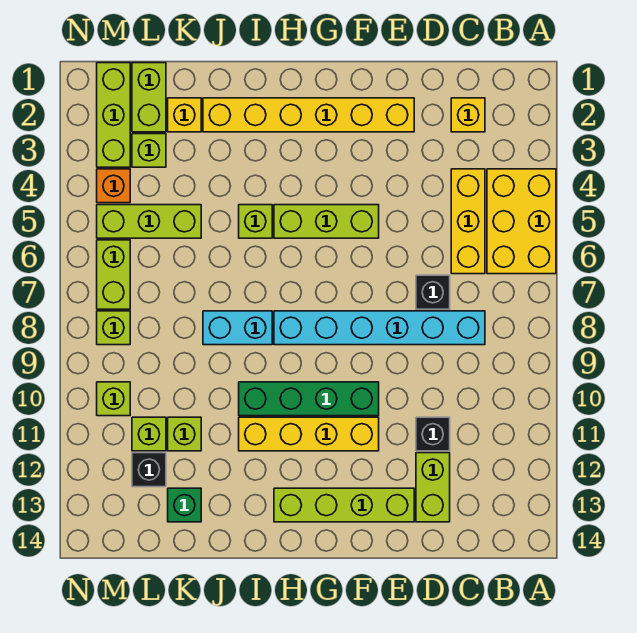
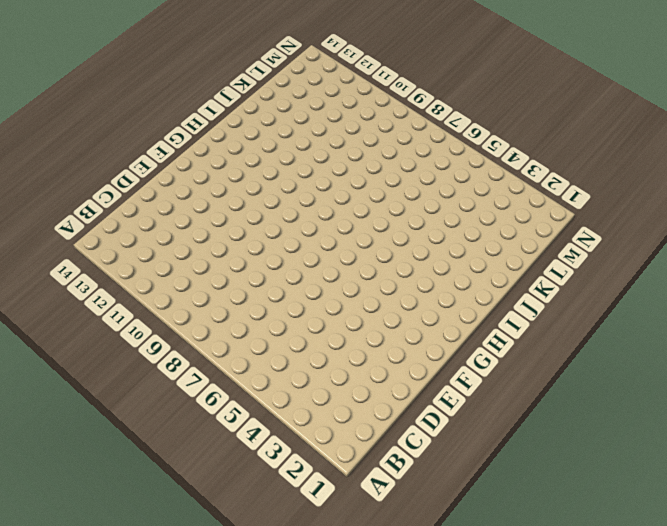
none -> yellow brick A4:B6 level 1
none -> yellow brick C2 level 1
none -> yellow brick C4:C6 level 1

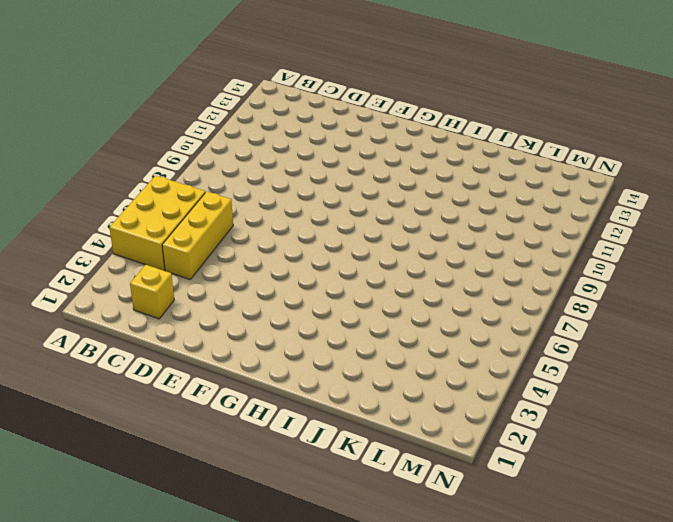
none -> cyan brick C8:H8 level 1
none -> black brick D7 level 1
none -> black brick D11 level 1

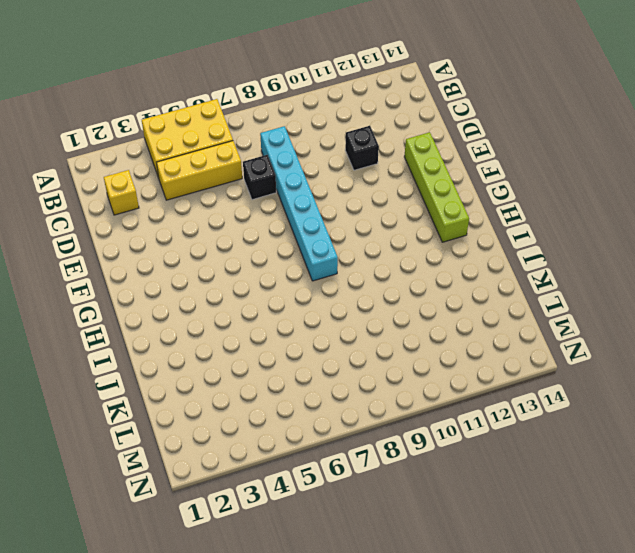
none -> lime brick D12:D13 level 1
none -> yellow brick E2:J2 level 1
none -> lime brick F5:H5 level 1

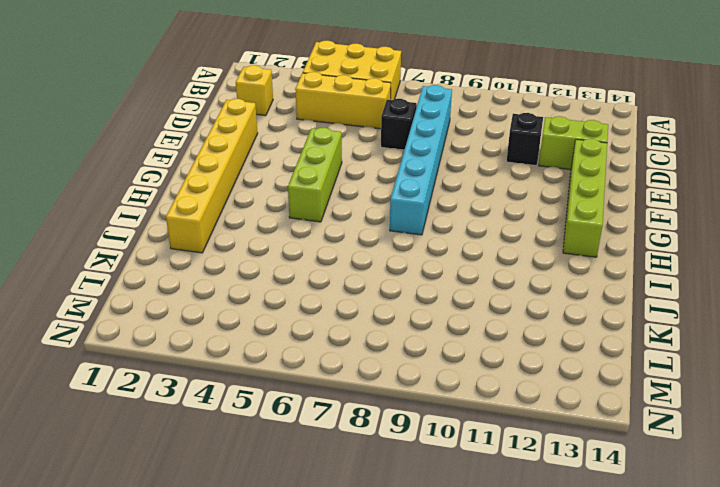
none -> green brick F10:I10 level 1
none -> yellow brick F11:I11 level 1
none -> lime brick I5 level 1

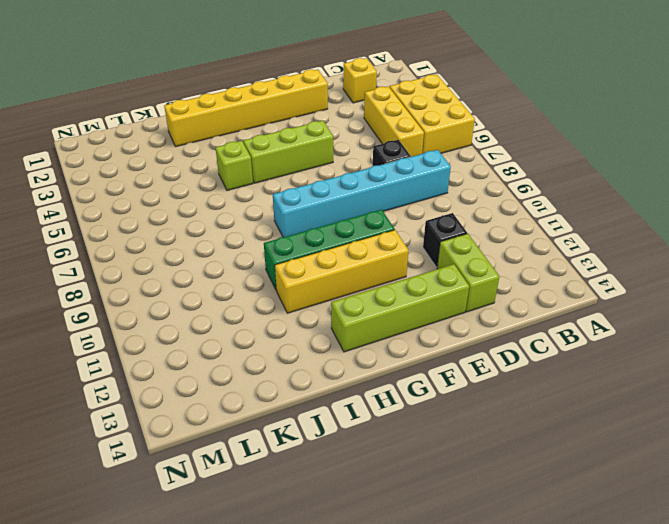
none -> cyan brick I8:J8 level 1
none -> yellow brick K2 level 1
none -> lime brick K5:M5 level 1

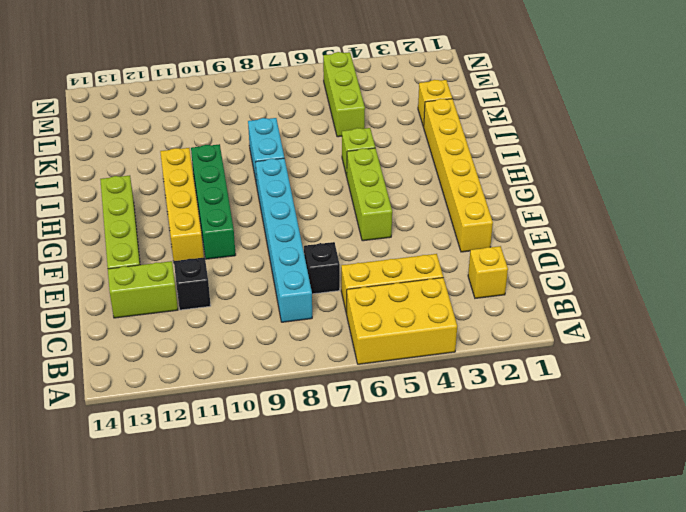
none -> lime brick K11 level 1
none -> green brick K13 level 1
none -> lime brick L1:L2 level 1

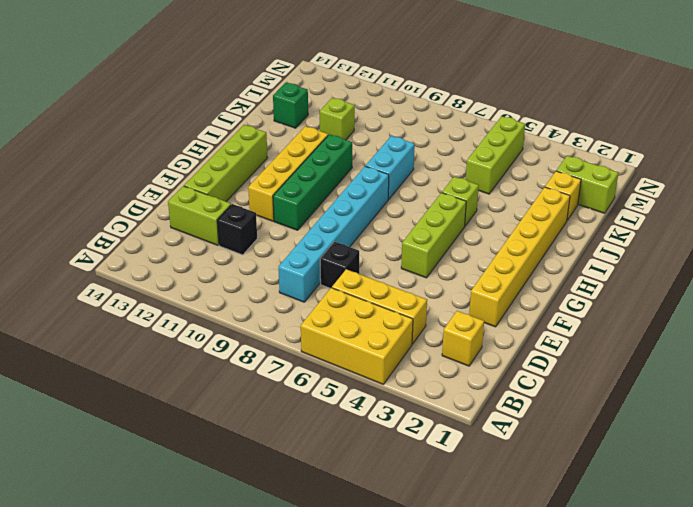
none -> lime brick L3 level 1
none -> lime brick L11 level 1
none -> black brick L12 level 1

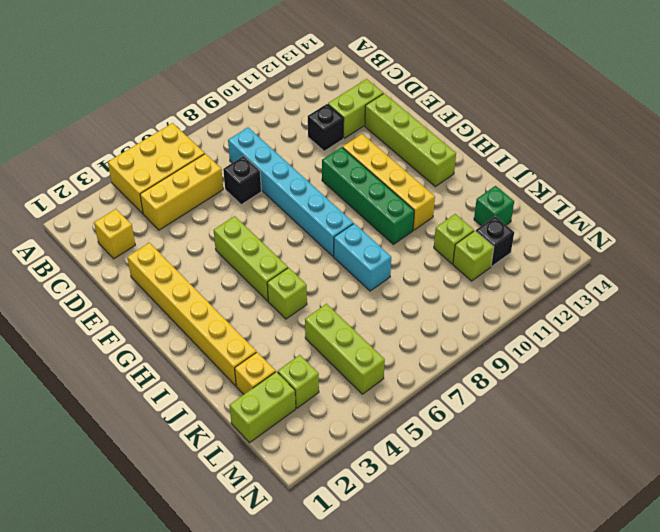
none -> lime brick M1:M3 level 1
none -> orange brick M4 level 1
none -> lime brick M6:M7 level 1

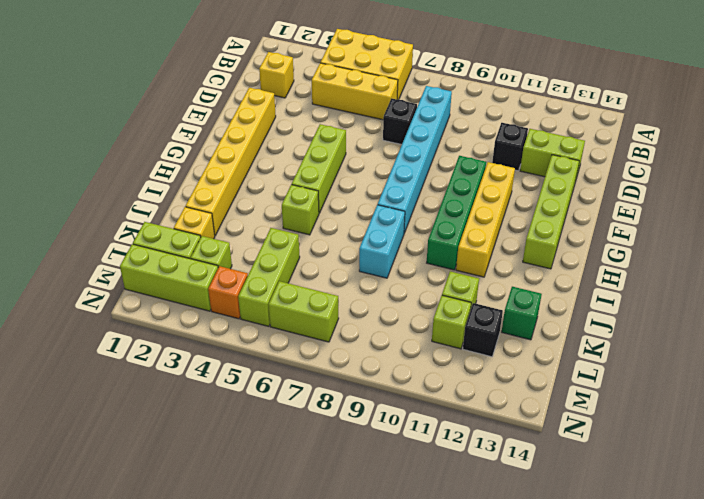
none -> lime brick M8 level 1
none -> lime brick M10 level 1

